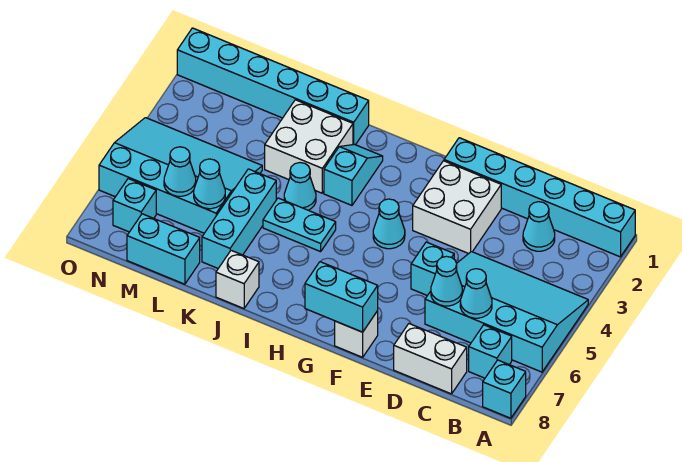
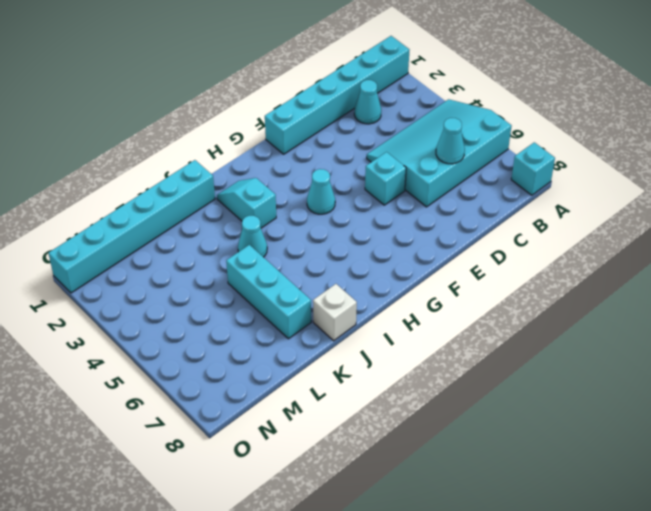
none -> cyan brick B7 level 1
none -> white brick C8:D8 level 1
none -> white brick E2:F3 level 1

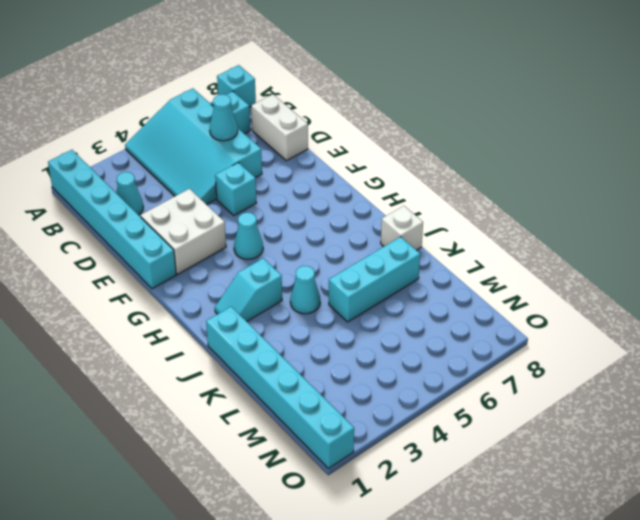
none -> white brick F8 level 1
none -> cyan plate I5:J5 level 1
none -> white brick J2:K3 level 1

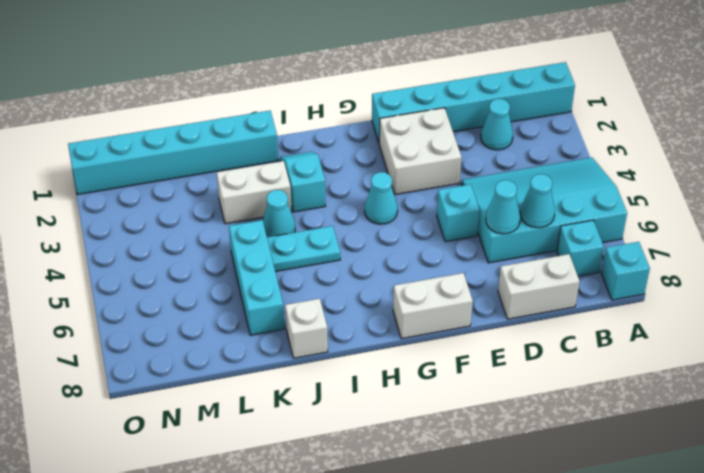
white brick F8:G8 level 1 -> white brick F8 level 1
white brick J3:K3 level 1 -> white brick J2:K3 level 1
none -> cyan slope L4:O6 level 1 top 6
none -> cyan brick L8:M8 level 1
none -> cyan brick N7 level 1

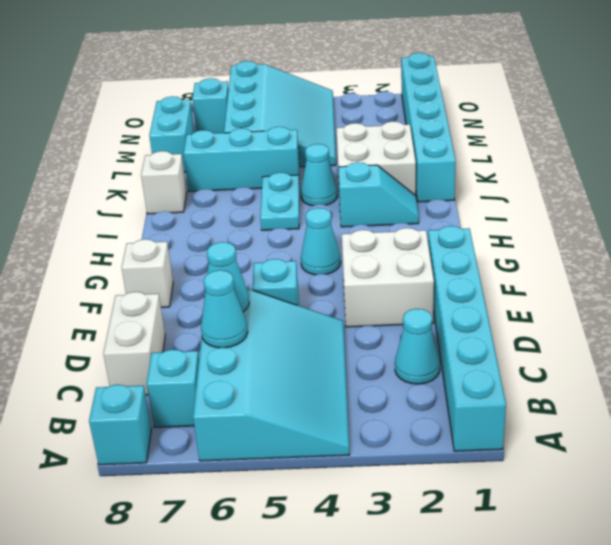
none -> cyan brick F8:G8 level 2
none -> cyan cone L6 level 2
none -> cyan cone M6 level 2

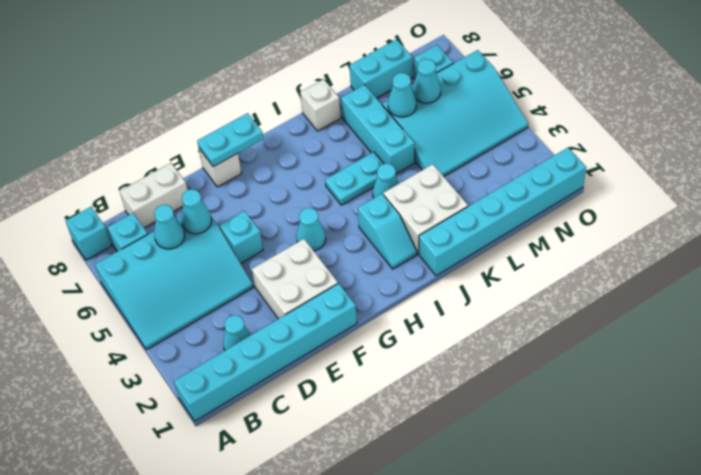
cyan plate F8:G8 level 2 -> cyan brick F8:G8 level 2

